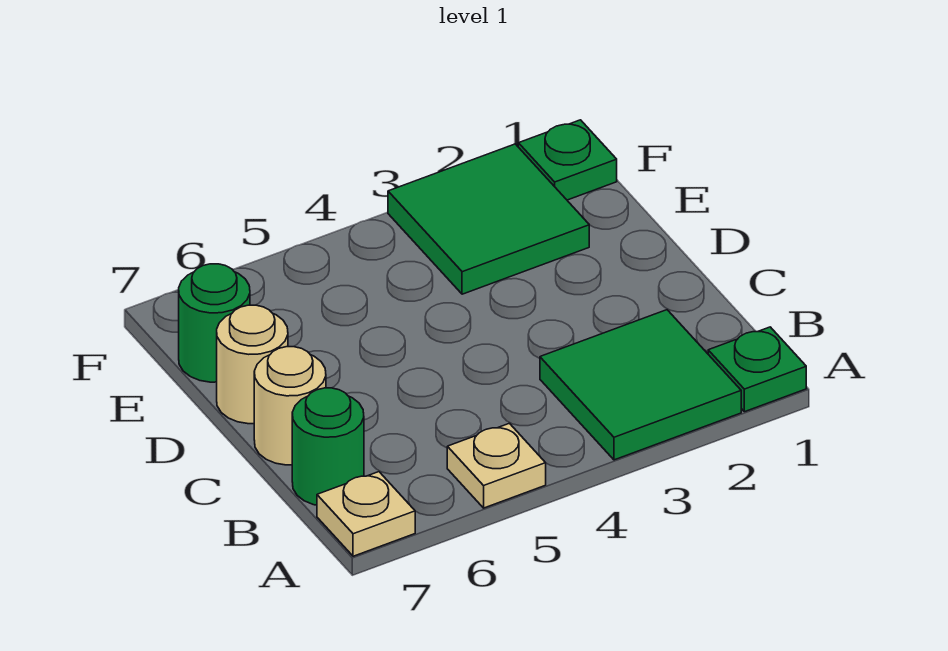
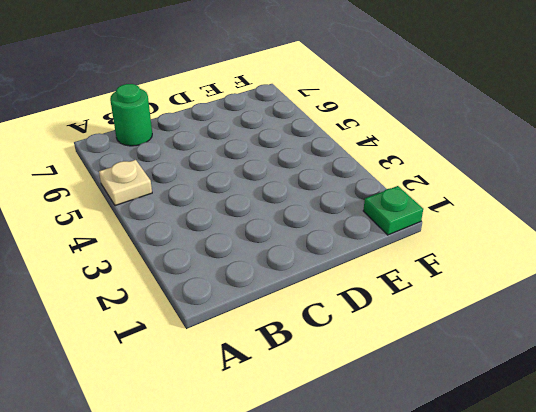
none -> green plate A1 level 1
none -> green tile A2:B3 level 1

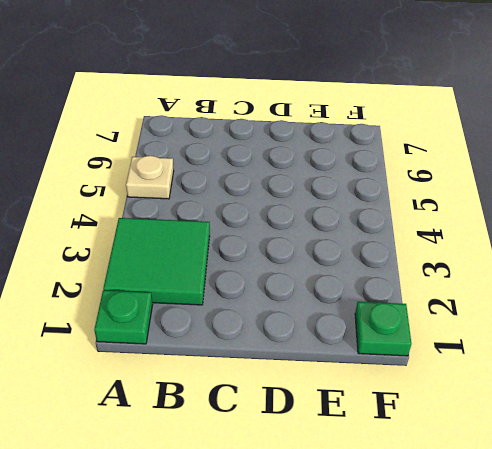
none -> tan plate A7 level 1
none -> green round brick B7 level 1

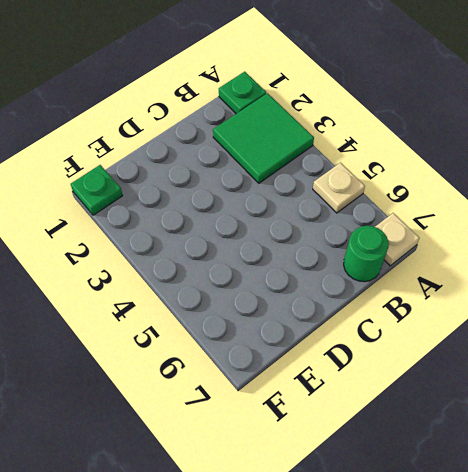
none -> tan round brick C7 level 1
none -> tan round brick D7 level 1

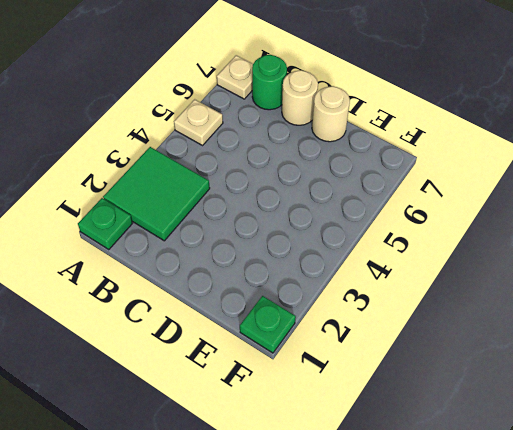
none -> green tile E2:F3 level 1
none -> green round brick E7 level 1

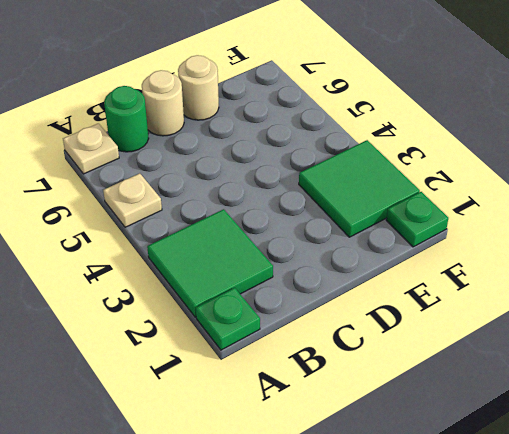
none -> green round brick E7 level 1

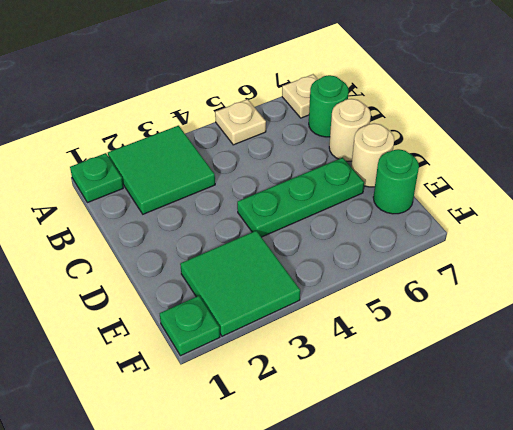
green plate D4:D6 level 1 -> none

